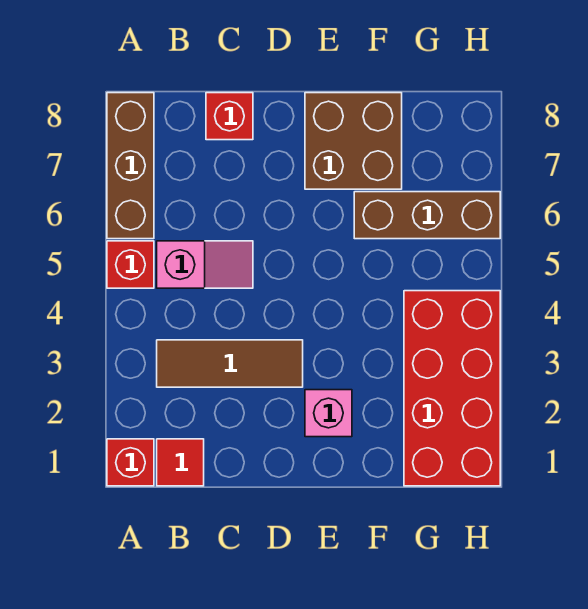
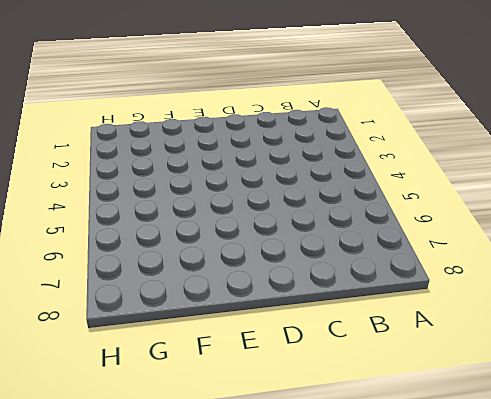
none -> red brick A1 level 1
none -> red brick A5 level 1

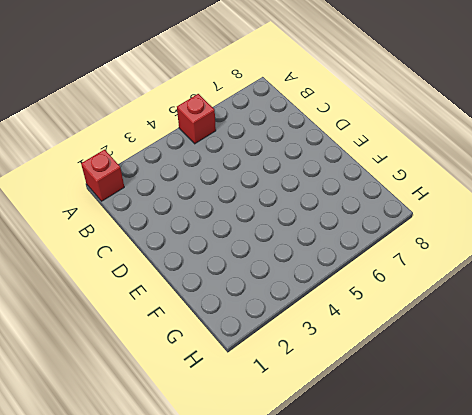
none -> brown brick A6:A8 level 1
none -> red tile B1 level 1

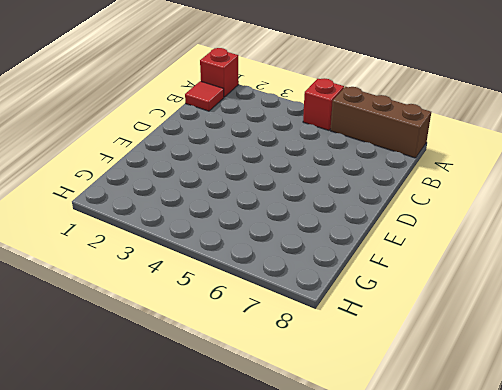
none -> brown tile B3:D3 level 1
none -> pink slope B5:C5 level 1 top B

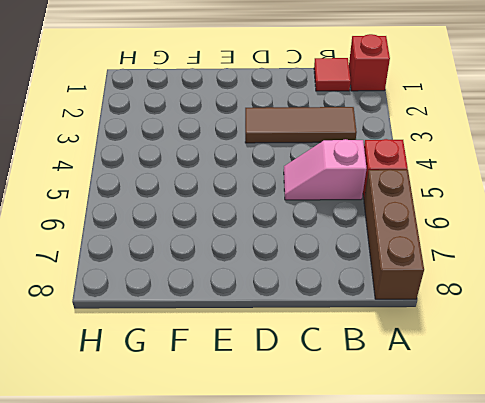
none -> red brick C8 level 1
none -> pink brick E2 level 1

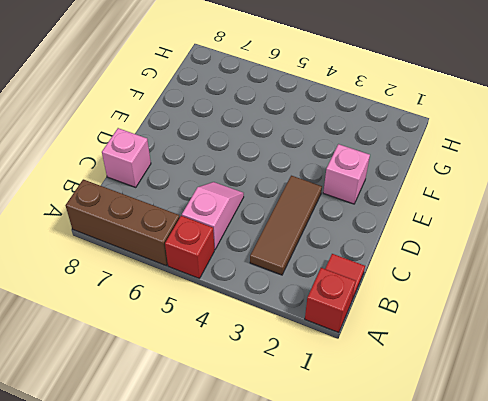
pink brick C8 level 1 -> red brick C8 level 1
none -> brown brick E7:F8 level 1
none -> brown brick F6:H6 level 1

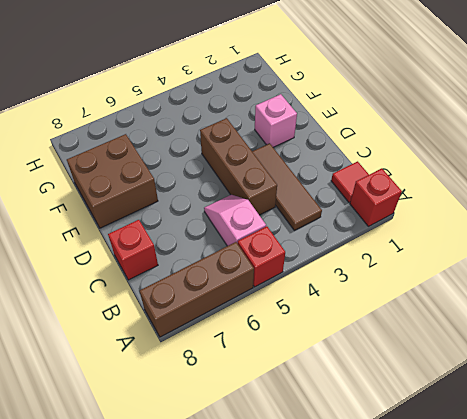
brown brick C4:E4 level 1 -> brown brick F6:H6 level 1
none -> red brick G1:H4 level 1

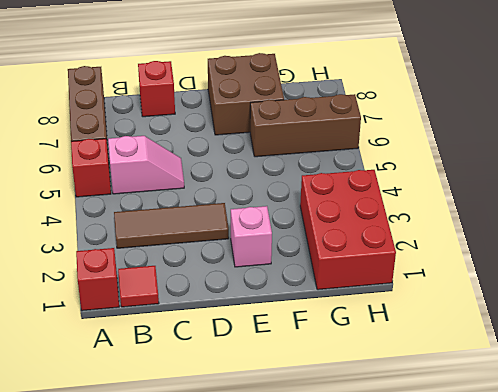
red brick G1:H3 level 1 -> red brick G1:H4 level 1

